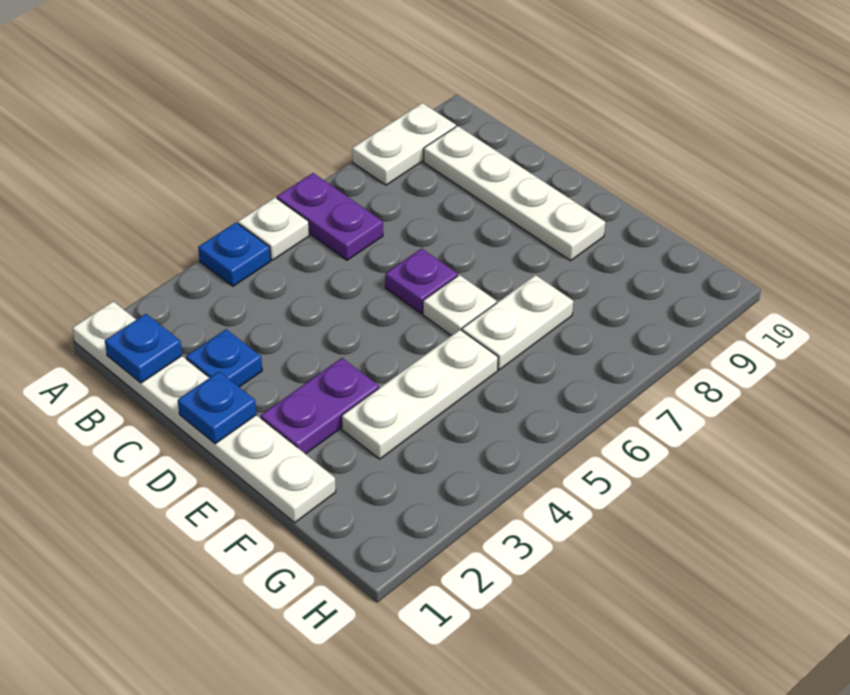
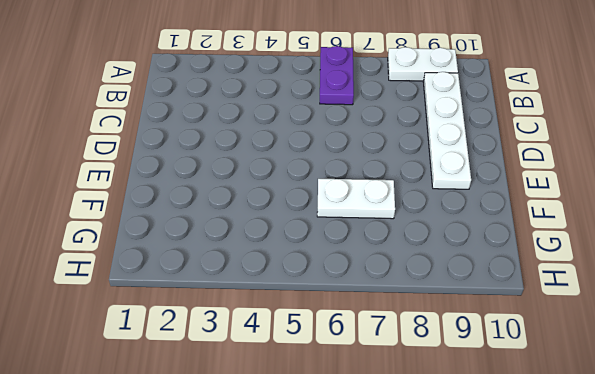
none -> white plate A1:F1 level 1
none -> blue plate A4 level 1
none -> white plate A5 level 1

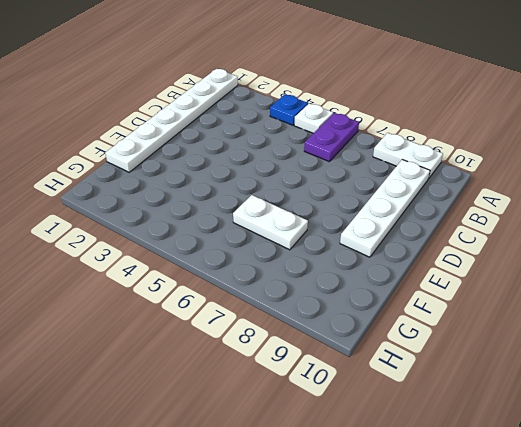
none -> blue plate C2 level 1
none -> purple plate D6 level 1
none -> purple plate E2:E3 level 1

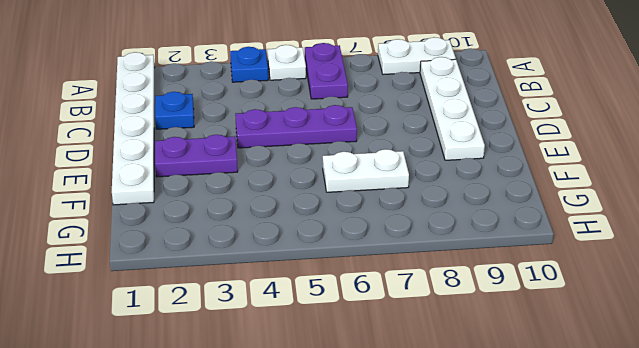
purple plate D4:D6 level 1 -> purple plate D6 level 1
none -> white plate E6 level 1
none -> white plate F3:F5 level 1
none -> blue plate B1 level 2

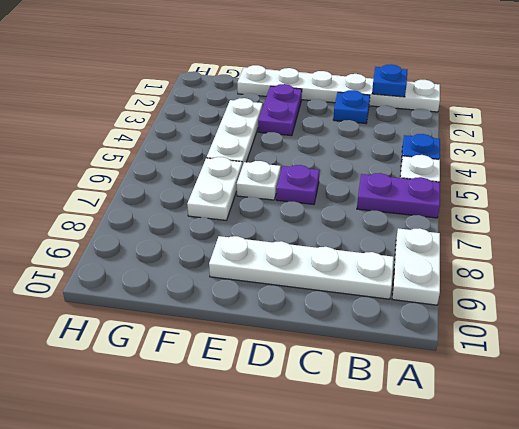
none -> blue plate D1 level 2

